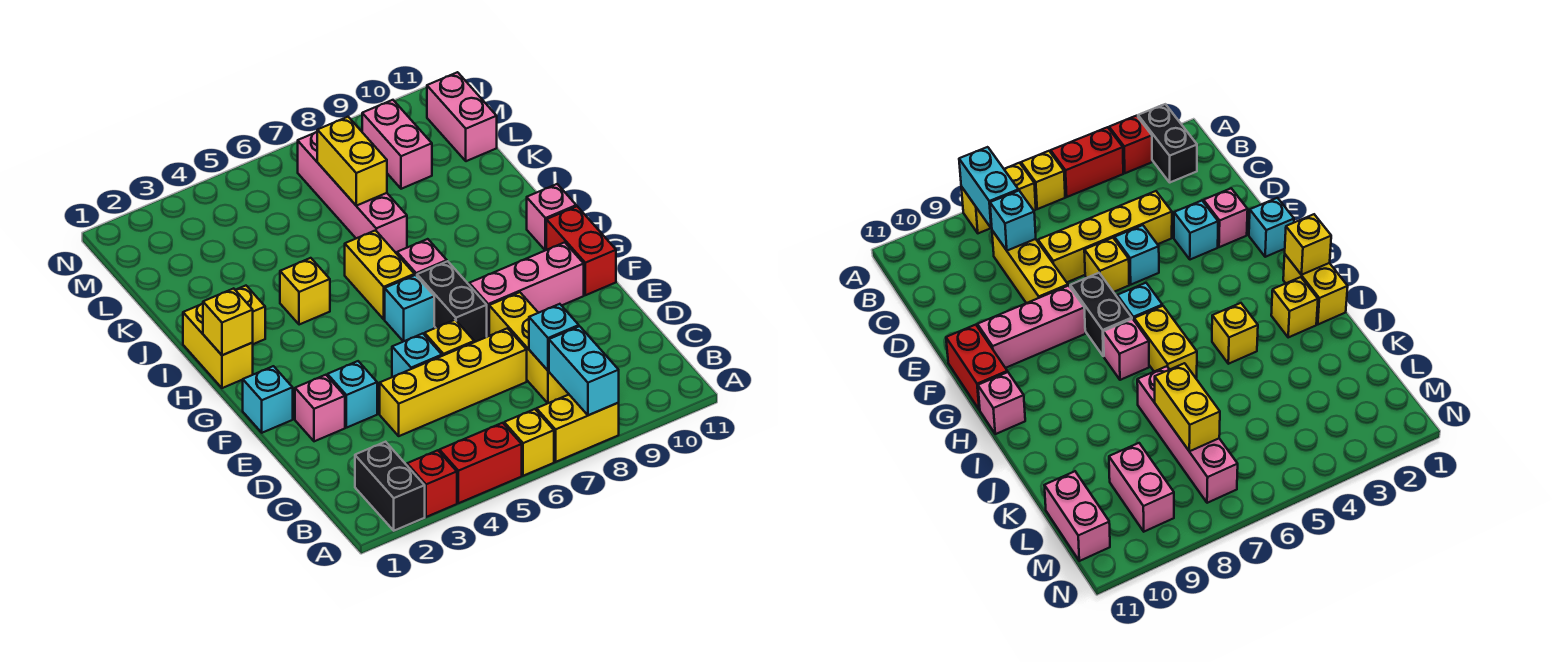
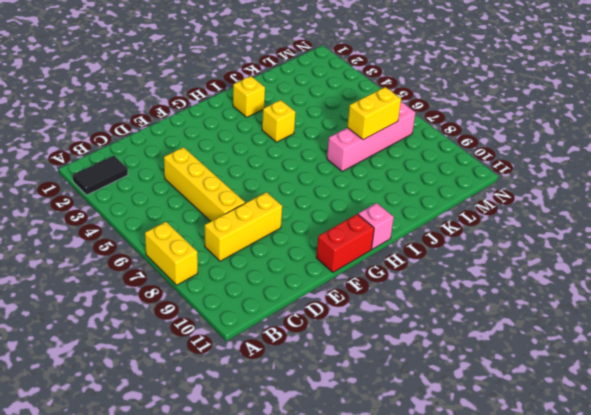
black tile A2:B2 level 1 -> black brick A2:B2 level 1
none -> red brick A3 level 1
none -> red brick A4:A5 level 1
none -> yellow brick A6 level 1

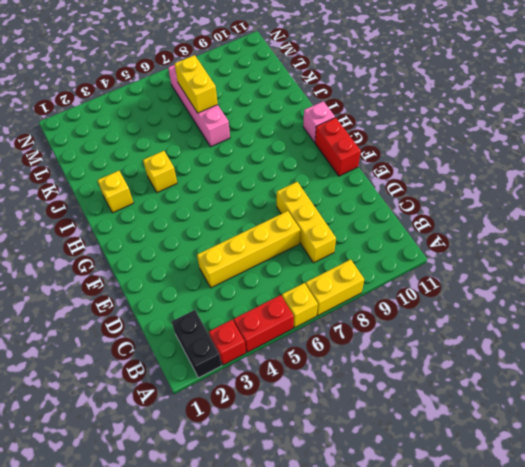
none -> pink brick E2 level 1
none -> cyan brick E3 level 1
none -> cyan brick E5 level 1

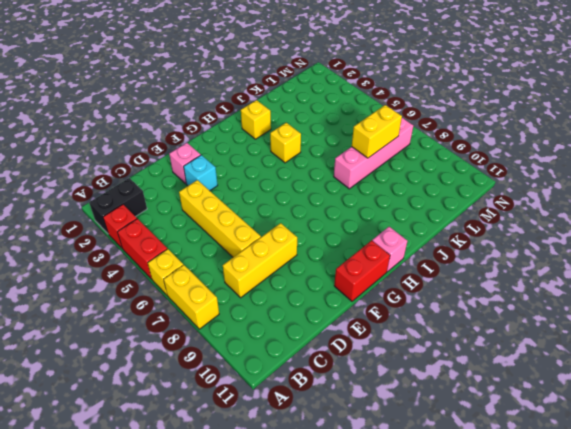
none -> cyan brick E5 level 1
none -> yellow brick E6 level 1
none -> cyan brick F1 level 1

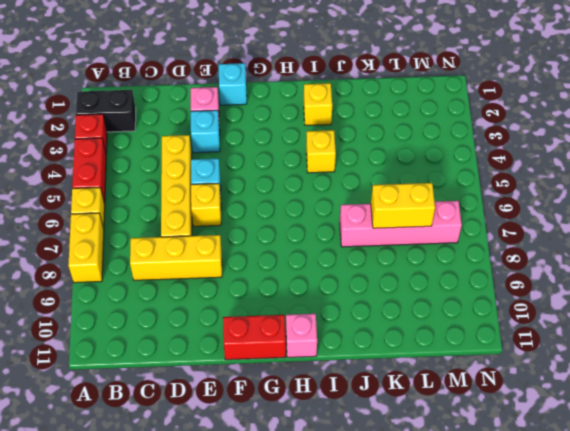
none -> black brick F7:G7 level 1
none -> pink brick F8:F10 level 1
none -> cyan brick G6 level 1

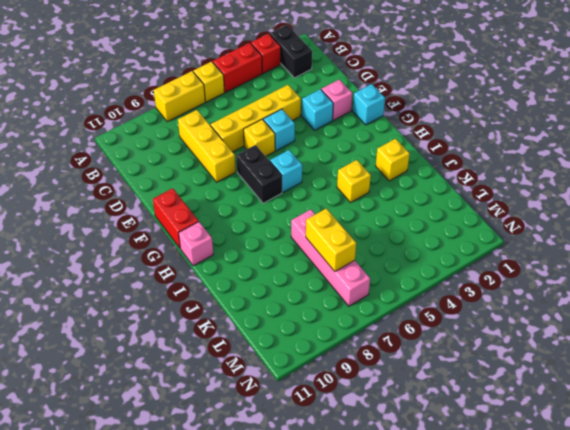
none -> pink brick F8:F10 level 1
none -> yellow brick H1:I1 level 1
none -> yellow brick H6:I6 level 1

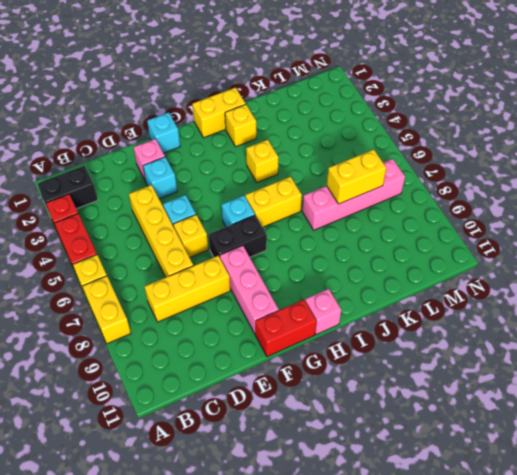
none -> pink brick H7 level 1
none -> pink brick L9:M9 level 1
none -> pink brick L11:M11 level 1

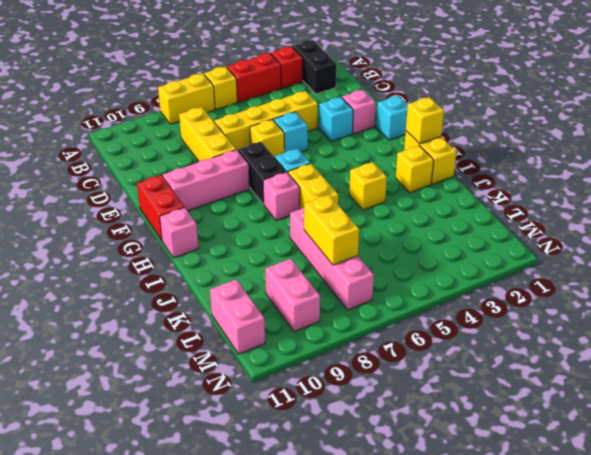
none -> cyan brick A8:B8 level 2
none -> cyan brick C8 level 2

